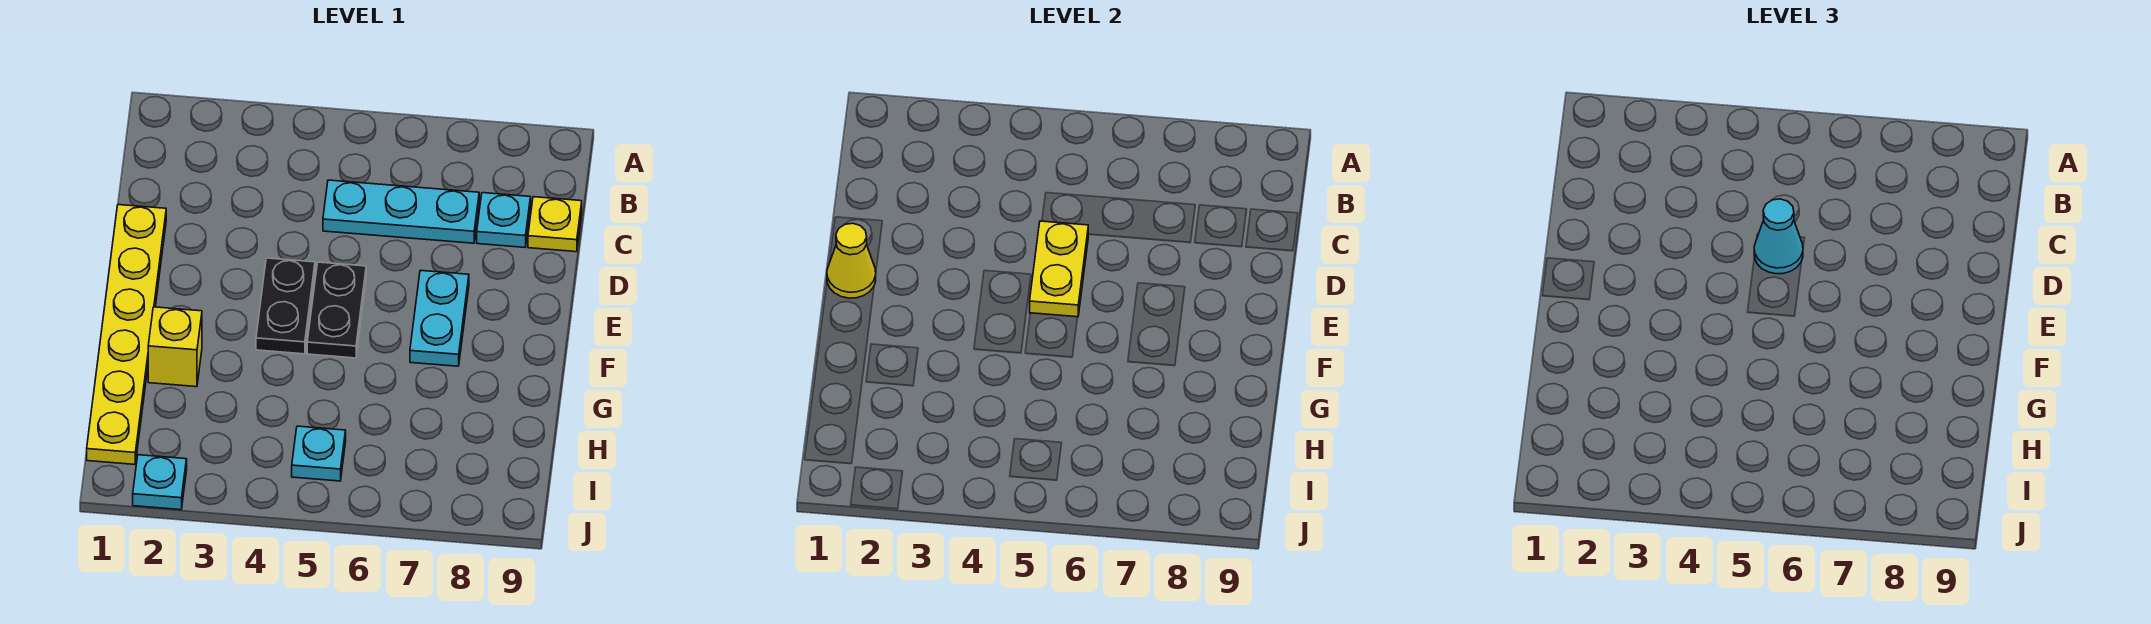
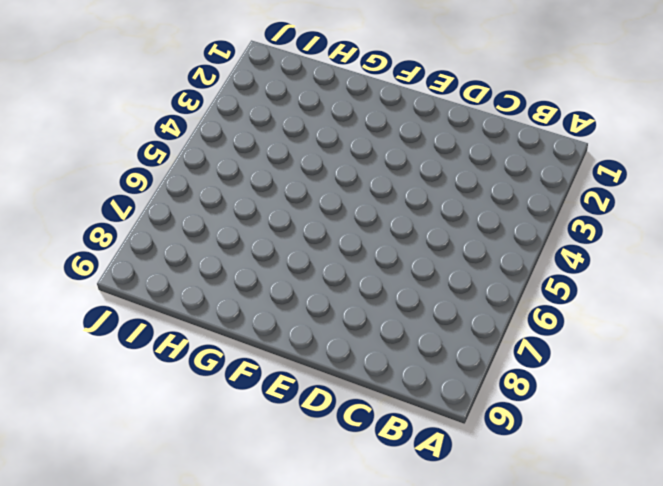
none -> cyan plate C5:C7 level 1
none -> cyan plate C8 level 1
none -> yellow plate C9 level 1

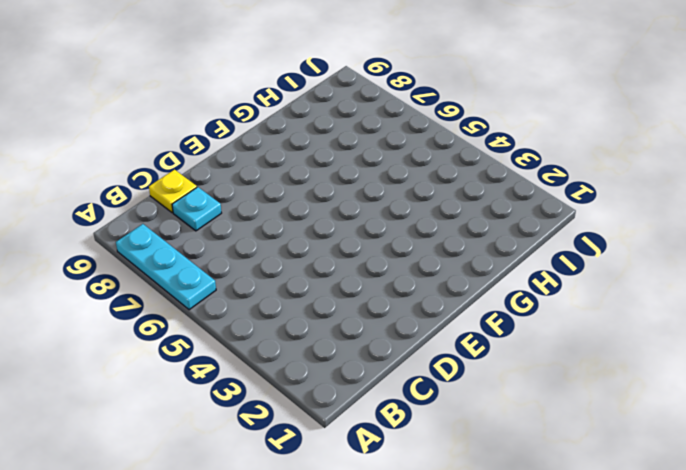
cyan plate A6:A8 level 1 -> cyan plate C5:C7 level 1
none -> yellow plate D1:I1 level 1
none -> black plate E4:F4 level 1
none -> black plate E5:F5 level 1

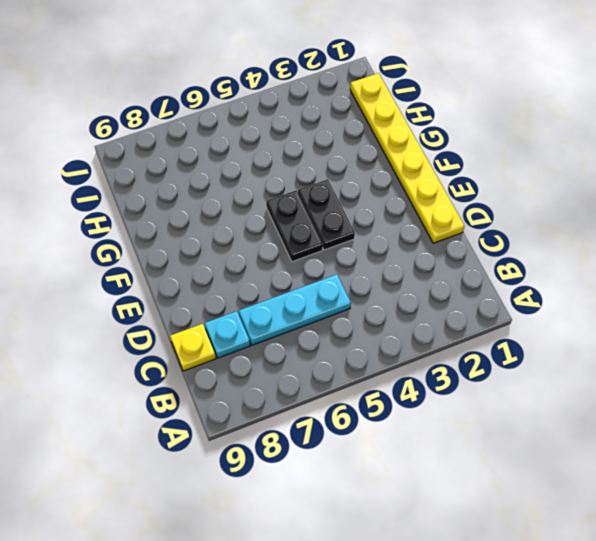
none -> cyan plate E7:F7 level 1
none -> yellow brick G2 level 1
none -> cyan plate I5 level 1

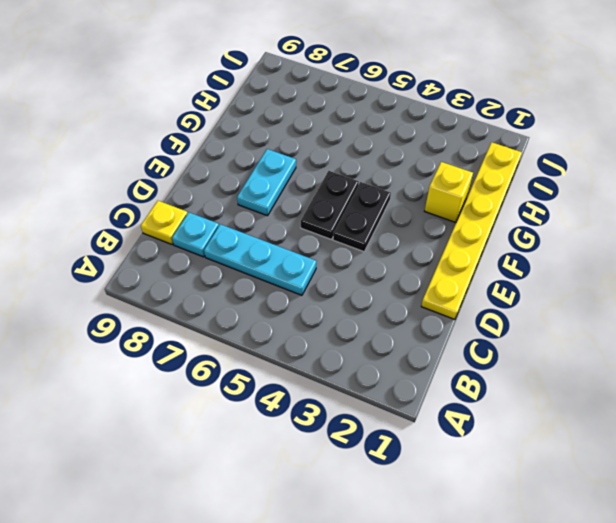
none -> cyan plate I5 level 1
none -> cyan plate J2 level 1
none -> yellow plate D5:E5 level 2

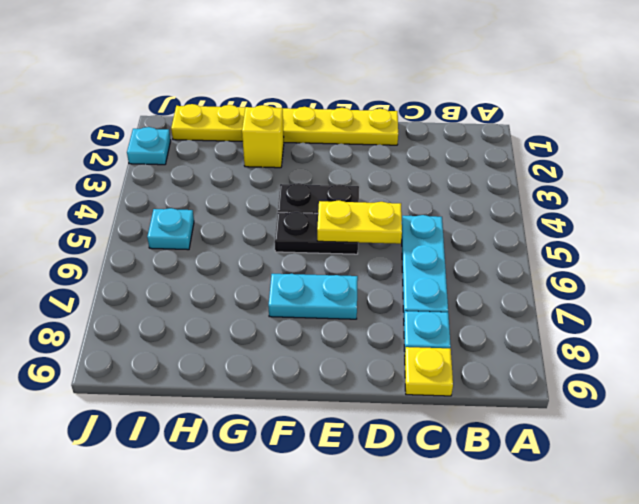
none -> yellow cone E1 level 2
none -> cyan cone D5 level 3

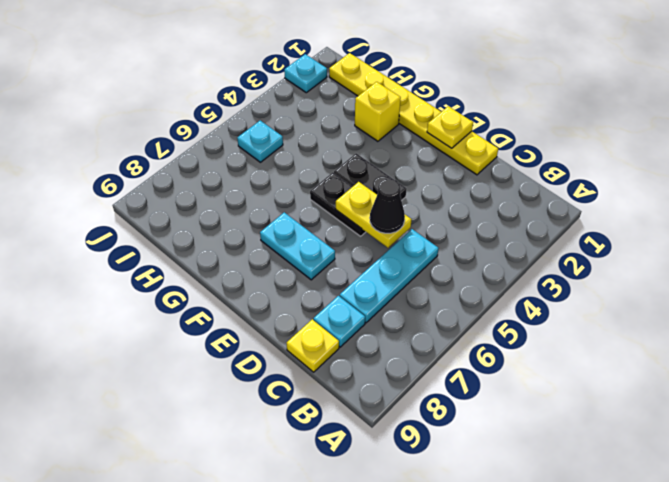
black cone D5 level 3 -> cyan cone D5 level 3
yellow plate E1 level 2 -> yellow cone E1 level 2

